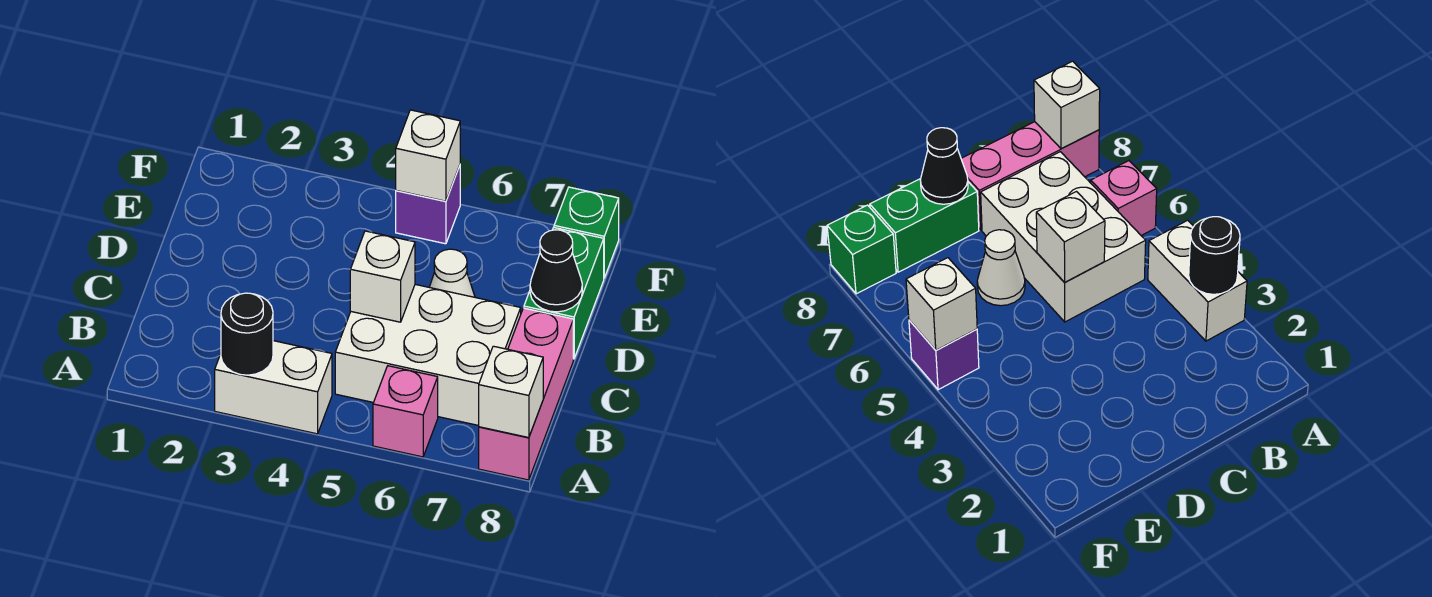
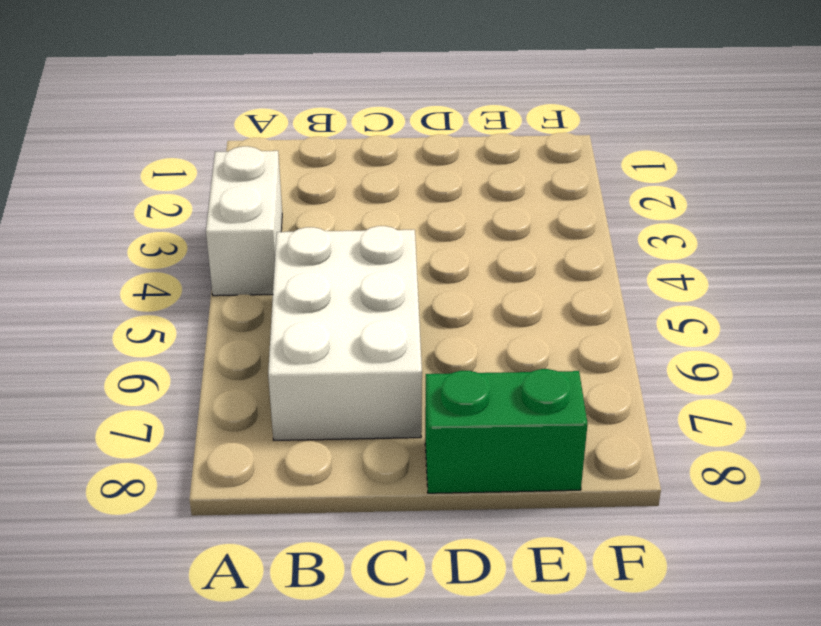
none -> pink brick A6 level 1
none -> pink brick A8:C8 level 1
none -> white cone D6 level 1

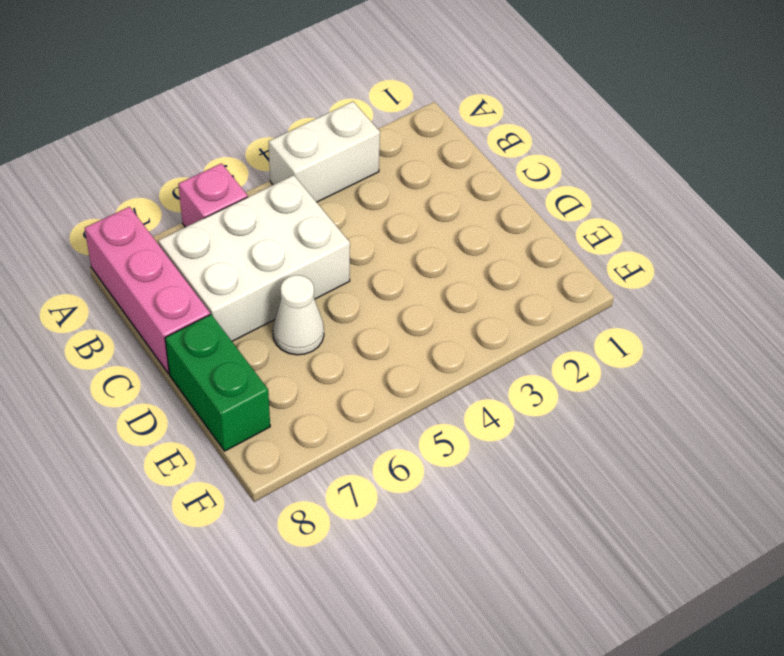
none -> purple brick F5 level 1
none -> green brick F8 level 1
none -> black round brick A3 level 2

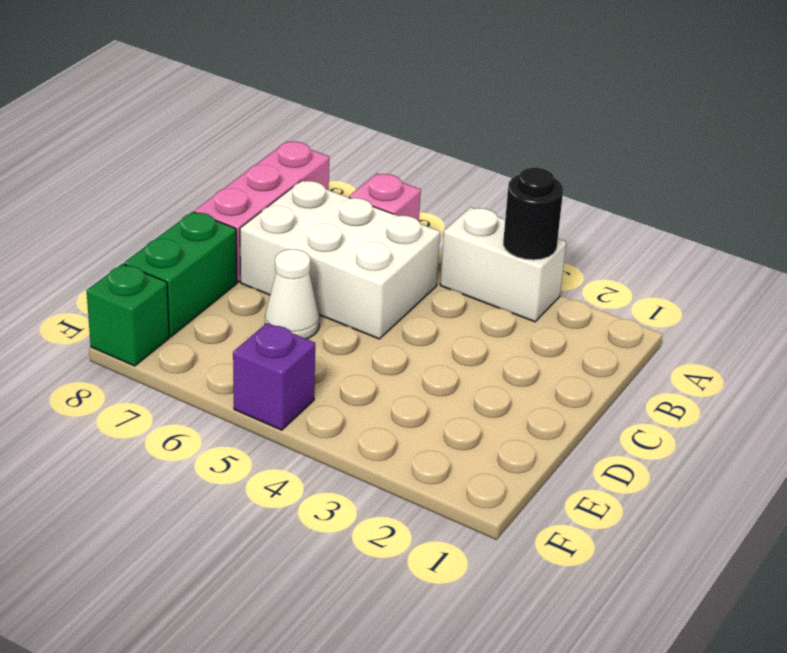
none -> white brick A8 level 2
none -> white brick C5 level 2
none -> black cone D8 level 2

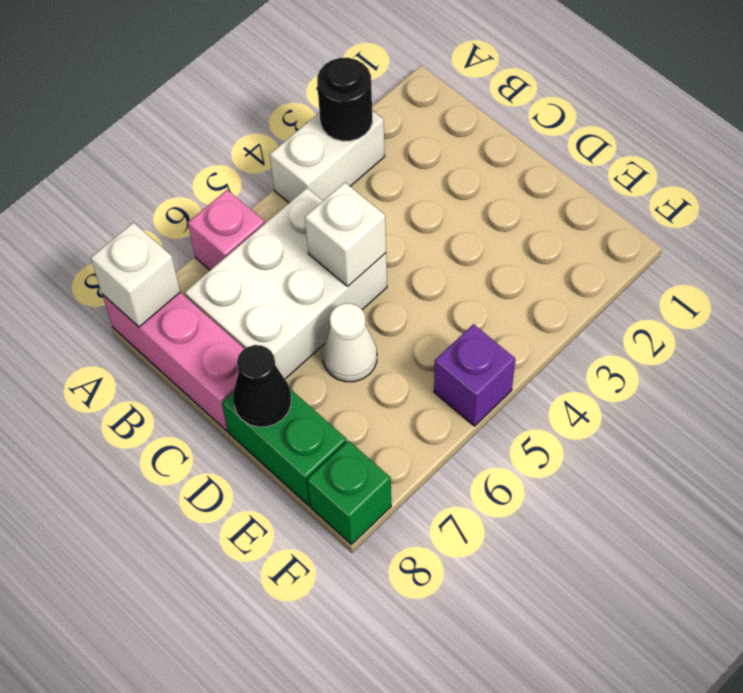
none -> white brick F5 level 2

